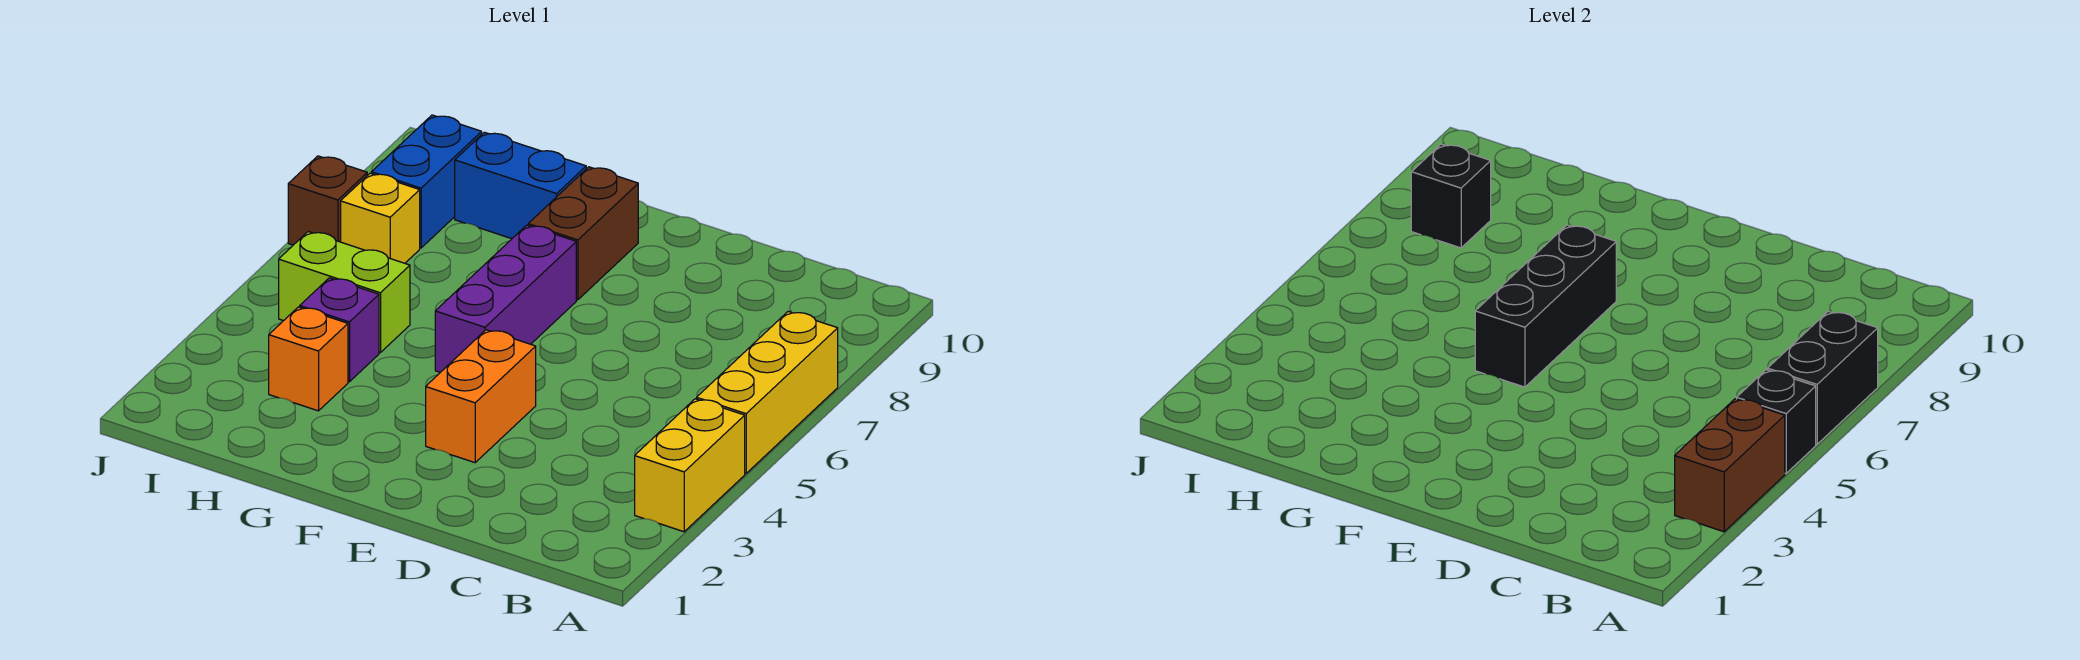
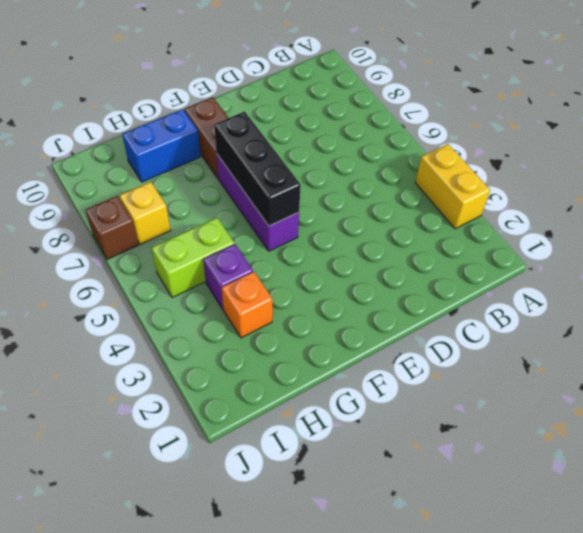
none -> yellow brick A5:A7 level 1
none -> orange brick E3:E4 level 1
none -> blue brick I8:I9 level 1

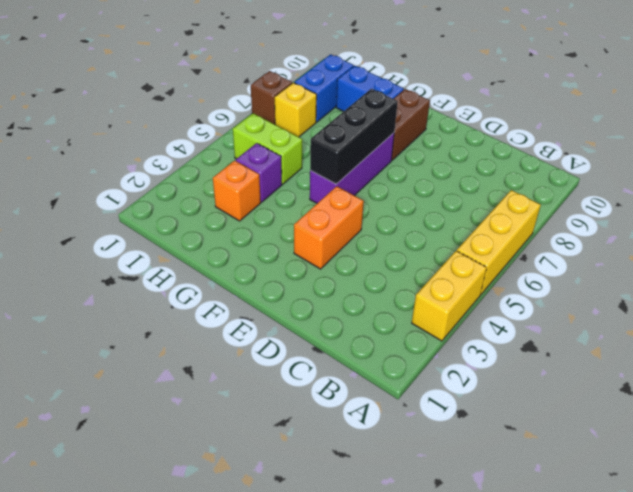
none -> brown brick A3:A4 level 2
none -> black brick A5 level 2
none -> black brick A6:A7 level 2

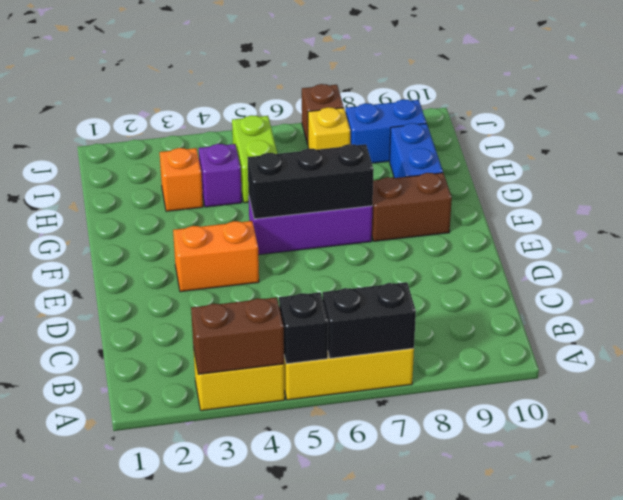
none -> black brick I8 level 2

